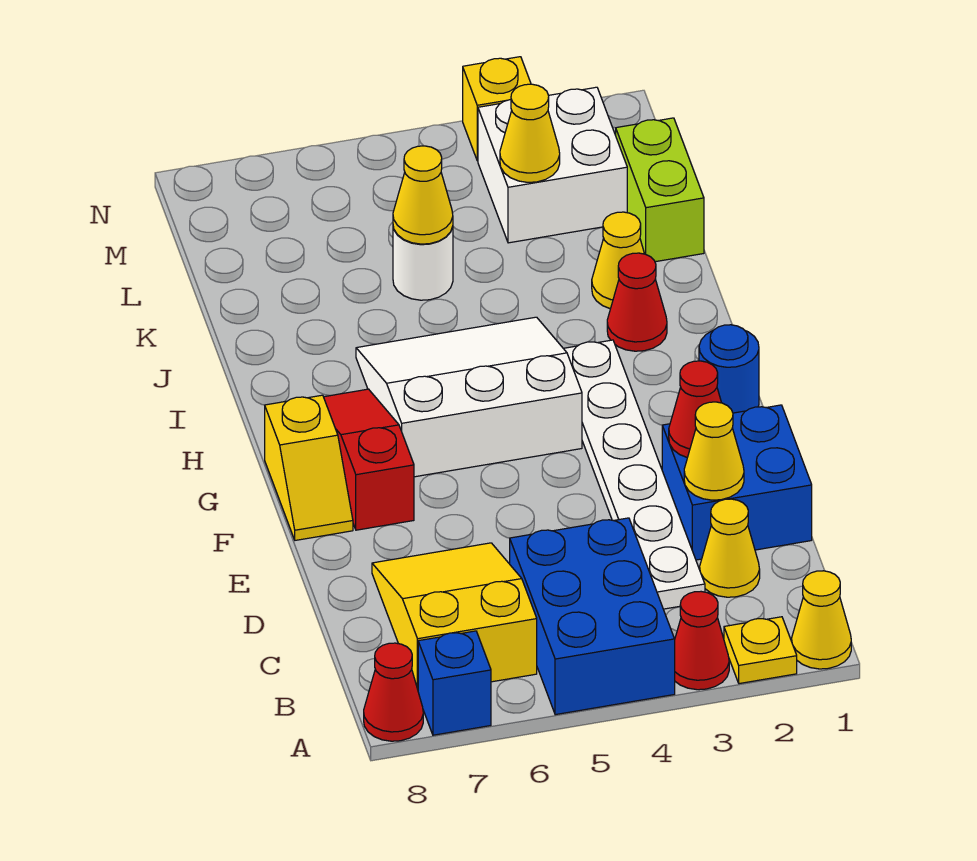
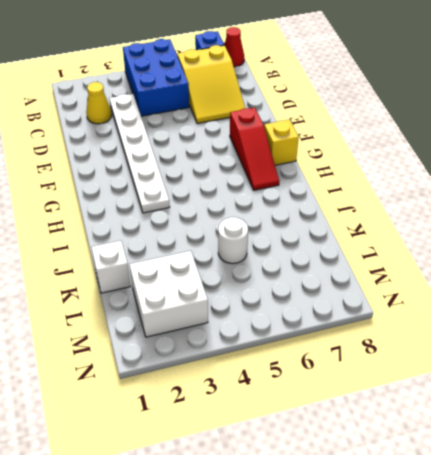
white brick K1 level 1 -> lime brick K1:L1 level 1
none -> yellow cone A1 level 1
none -> yellow plate A2 level 1
none -> red cone A3 level 1

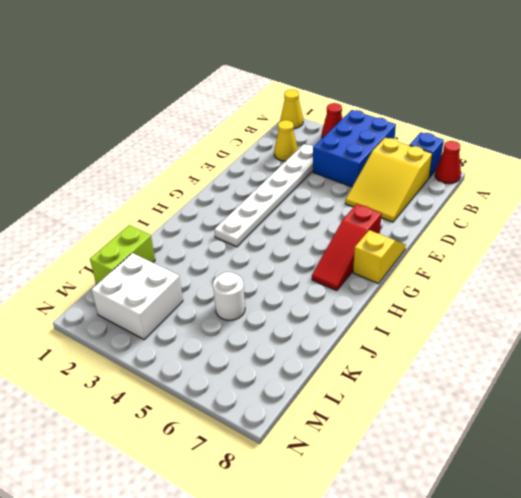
none -> yellow plate A2 level 1
none -> blue brick D1:E2 level 1
none -> blue round brick G1 level 1

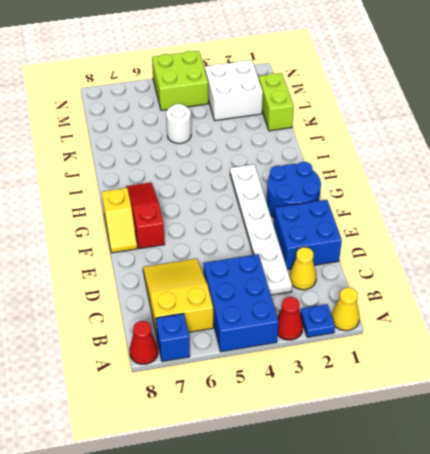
blue plate A2 level 1 -> yellow plate A2 level 1
blue round brick F1:G2 level 1 -> blue round brick G1 level 1
lime brick M4:N5 level 1 -> none
none -> white slope G4:I6 level 1 top G
none -> red cone I2 level 1
none -> yellow cone J2 level 1

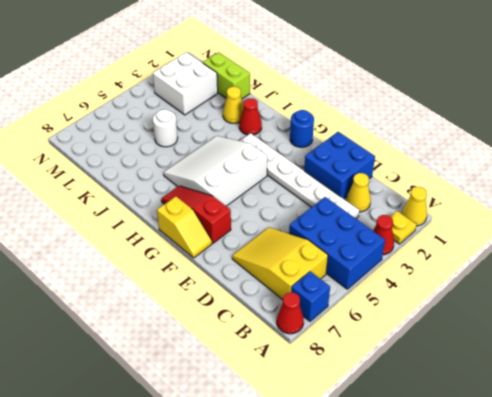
none -> yellow brick N3 level 1
none -> yellow cone D2 level 2
none -> red cone E2 level 2

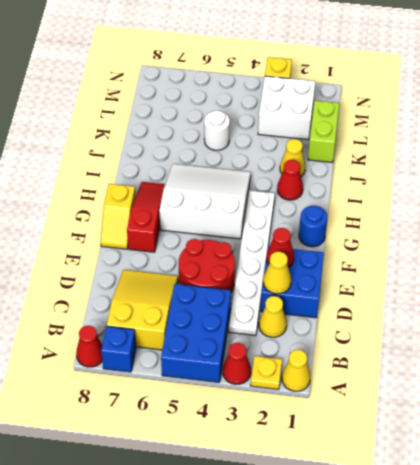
red round brick D4:E5 level 1 -> none
none -> yellow cone K5 level 2
none -> yellow cone L3 level 2

